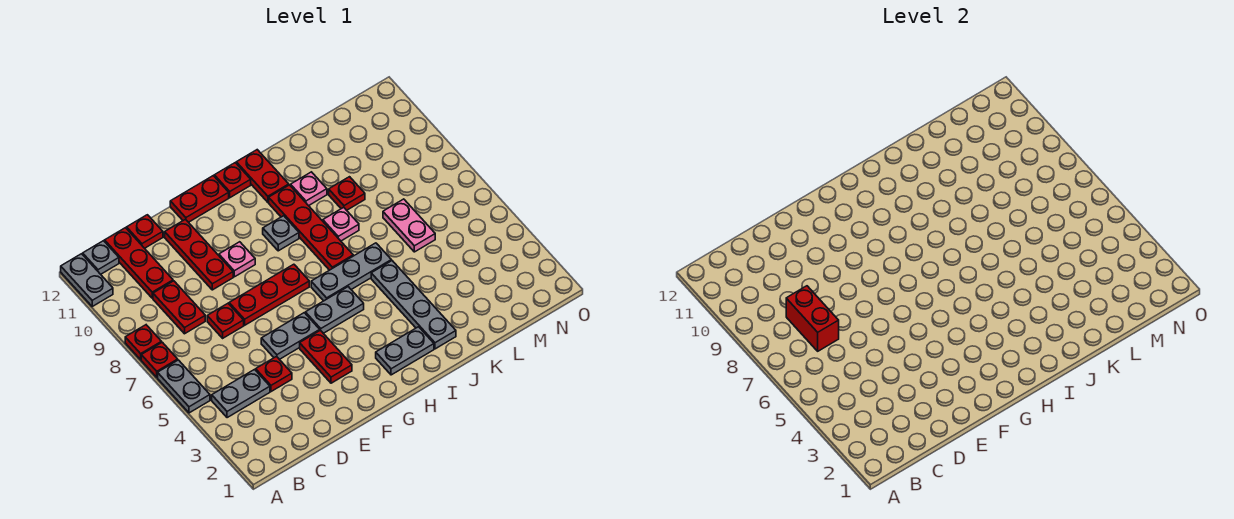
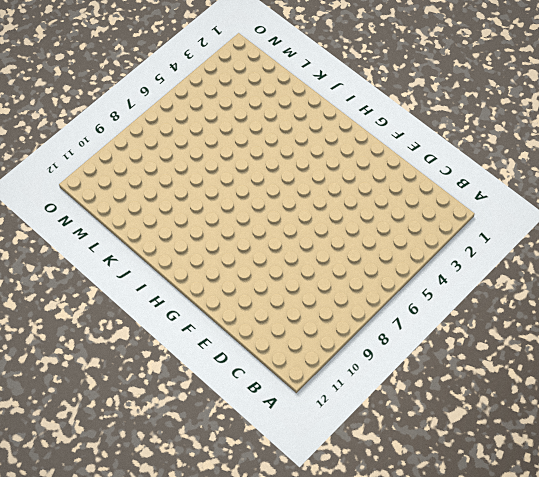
none -> grey plate A5:A6 level 1
none -> red plate A7 level 1
none -> red plate A8 level 1
none -> grey plate A11:A12 level 1

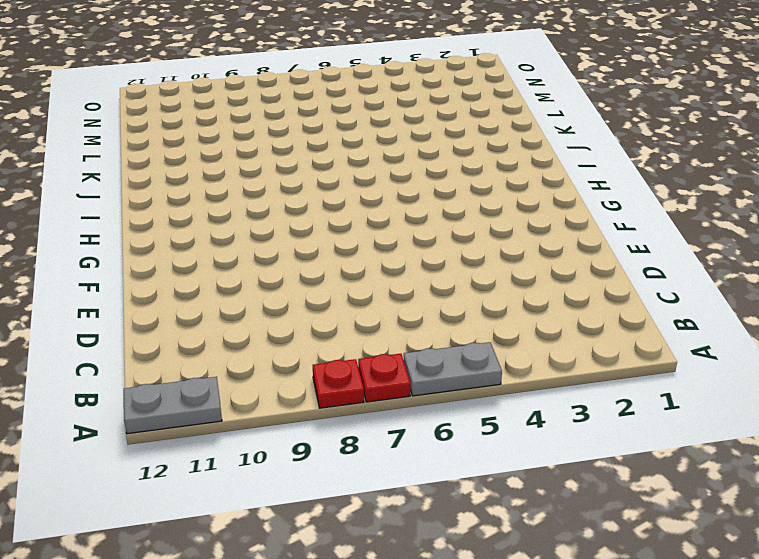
none -> grey plate B4:C4 level 1
none -> grey plate B12 level 1
none -> red plate C8:C9 level 1
none -> red plate C10:C12 level 1

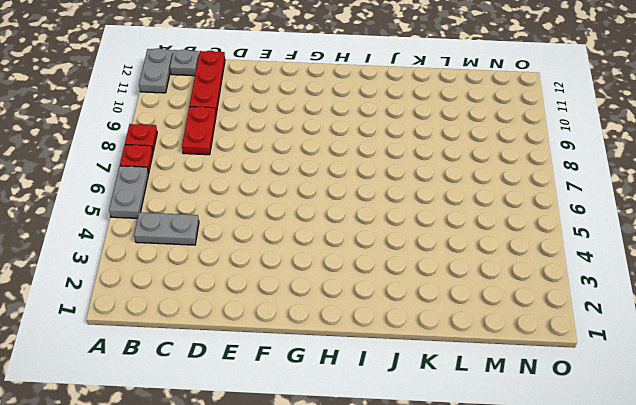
none -> red plate D4 level 1
none -> red plate D7 level 1
none -> red plate D12 level 1
none -> grey plate E5:F5 level 1

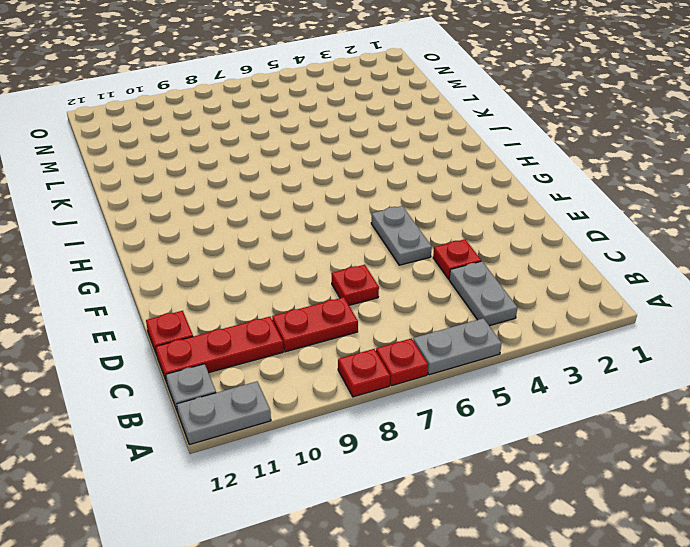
none -> red plate E7:G7 level 1
none -> red plate E9:E11 level 1
none -> red plate F3:F4 level 1
none -> pink plate F9 level 1

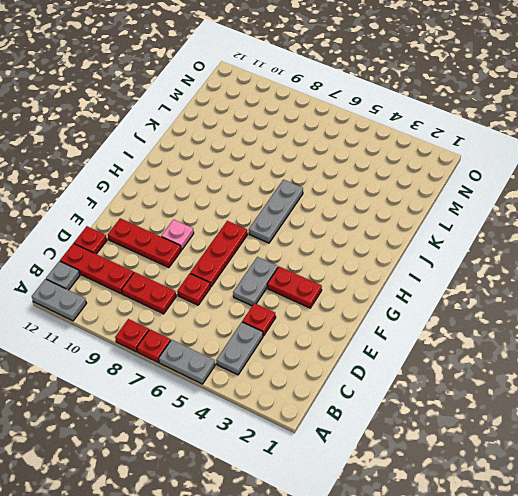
none -> red plate F12:G12 level 1
none -> grey plate G5:H5 level 1
none -> grey plate H2:I2 level 1
none -> grey plate H9 level 1

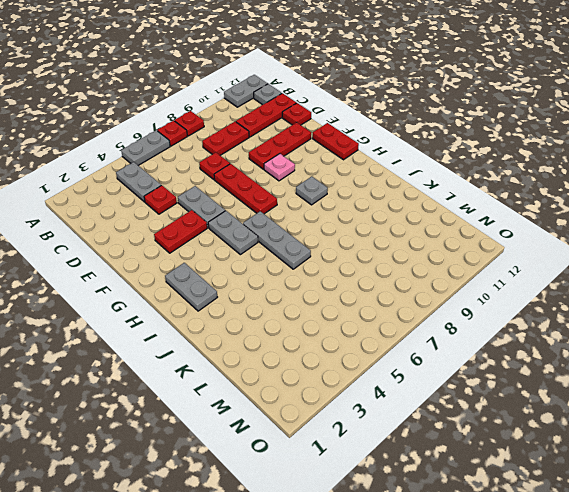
none -> red plate H12 level 1
none -> red plate I7:I10 level 1
none -> red plate I11:I12 level 1
none -> grey plate J2:J5 level 1

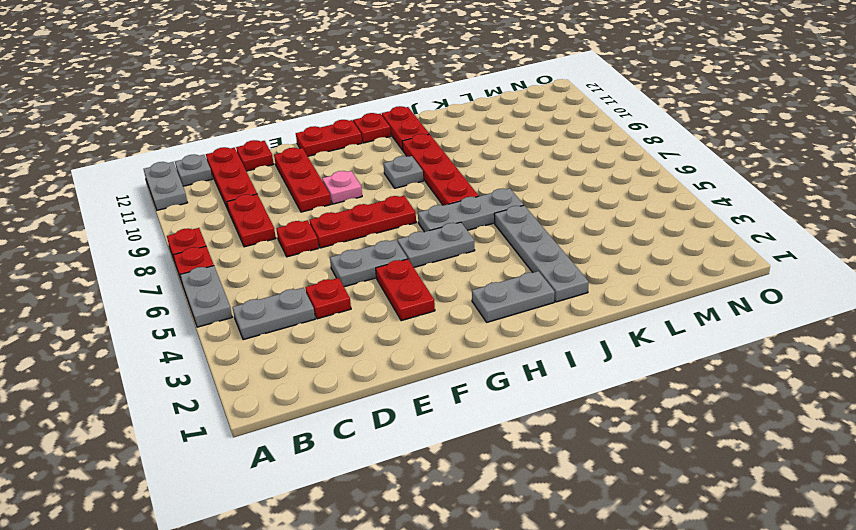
none -> pink plate J8 level 1
none -> pink plate J10 level 1
none -> red plate K9 level 1
none -> pink plate L6:L7 level 1

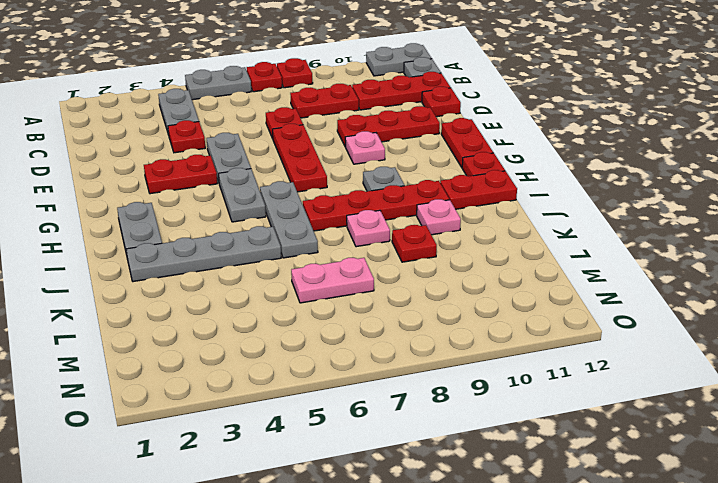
none -> red brick C7:C8 level 2

